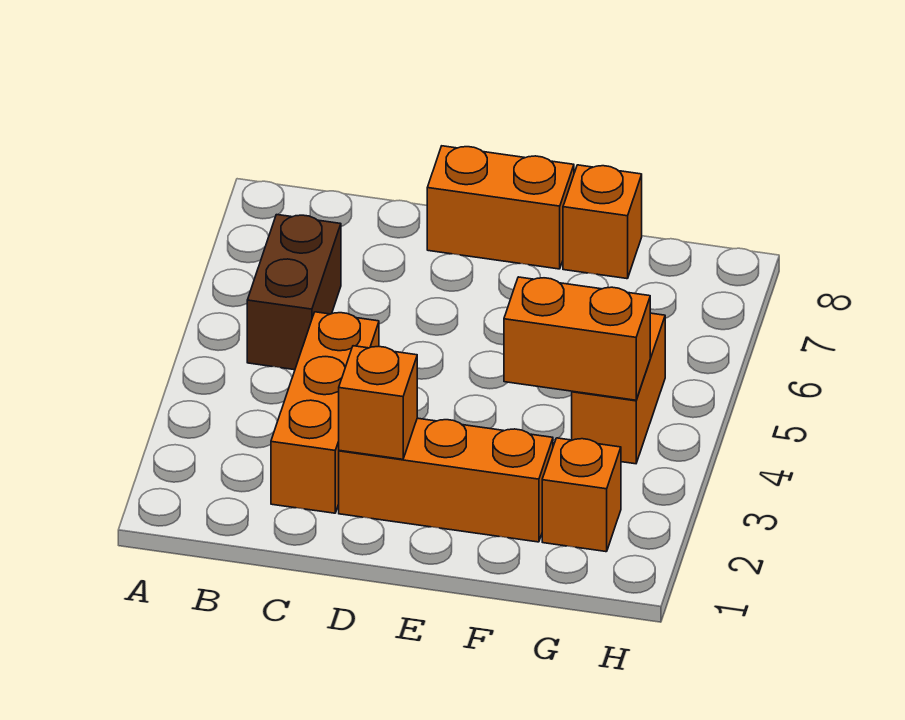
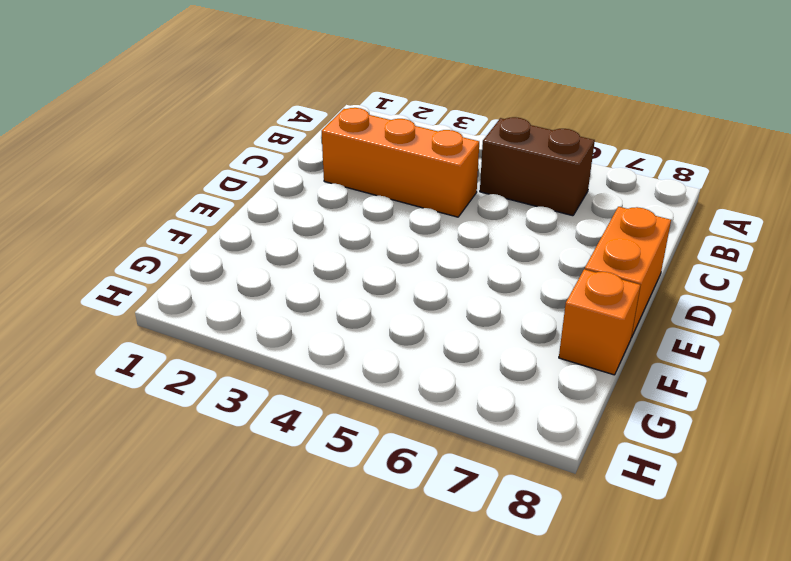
none -> orange brick D2:F2 level 1
none -> orange brick G2 level 1

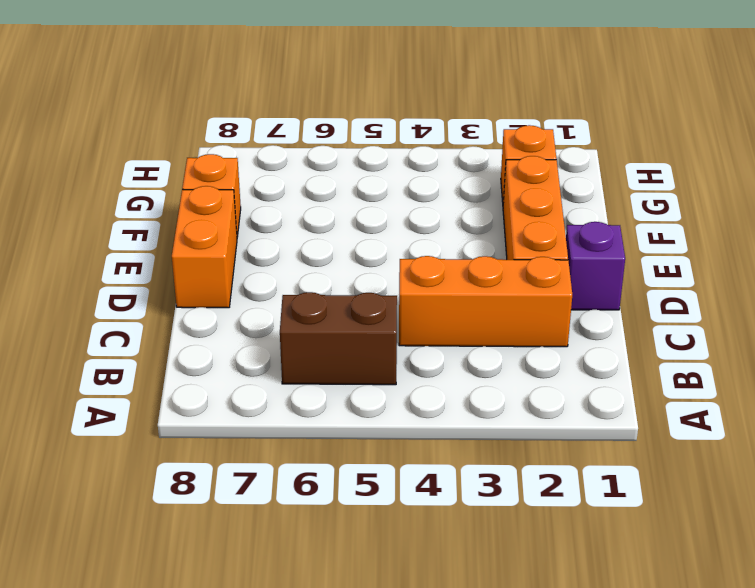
purple brick D1 level 1 -> none
none -> orange brick G4:G5 level 1
none -> orange brick D2 level 2

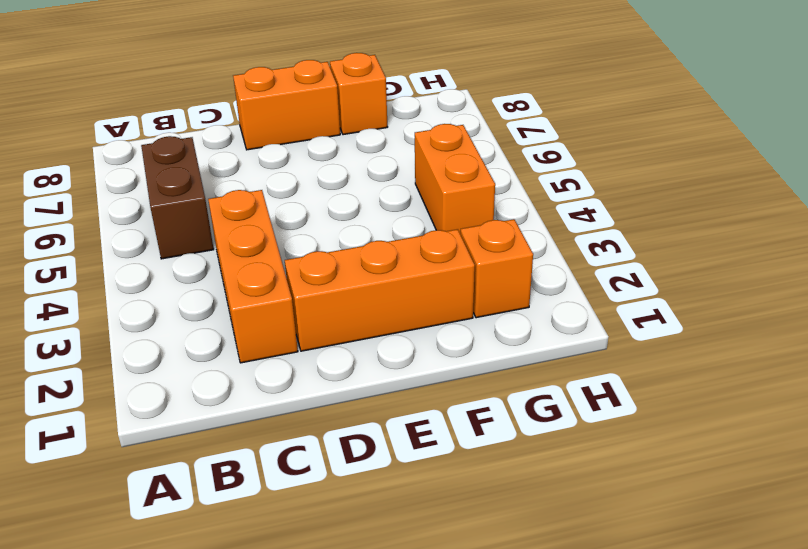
none -> orange brick D2 level 2
none -> orange brick F4:G4 level 2

